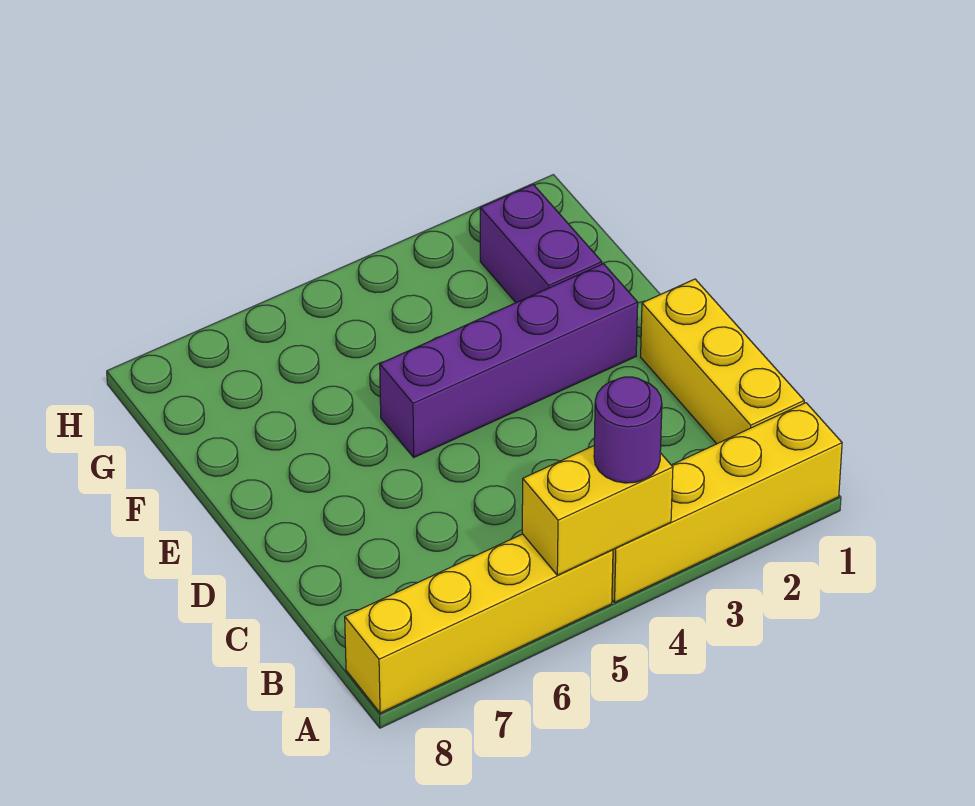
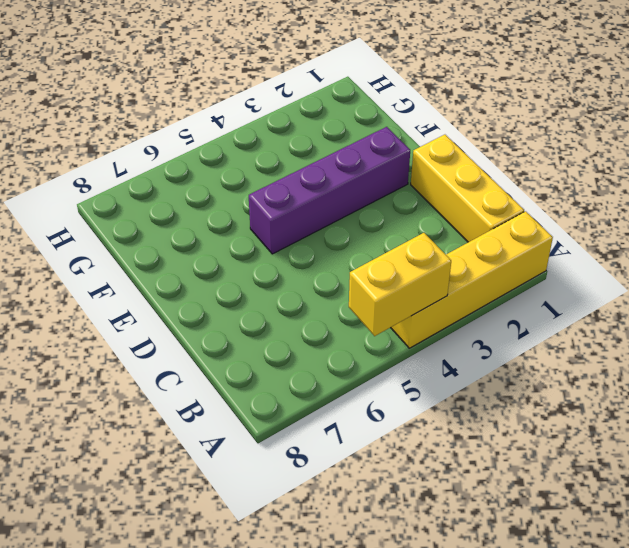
none -> yellow brick A5:A8 level 1
none -> purple brick F2:G2 level 1

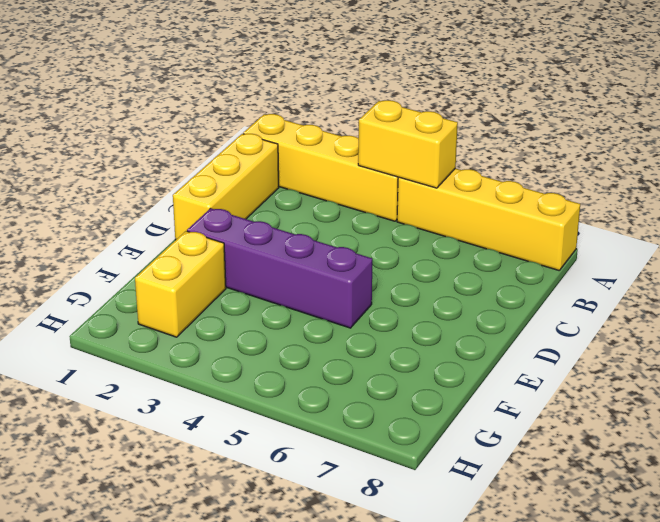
yellow brick F2:G2 level 1 -> purple brick F2:G2 level 1
none -> purple round brick A4 level 3

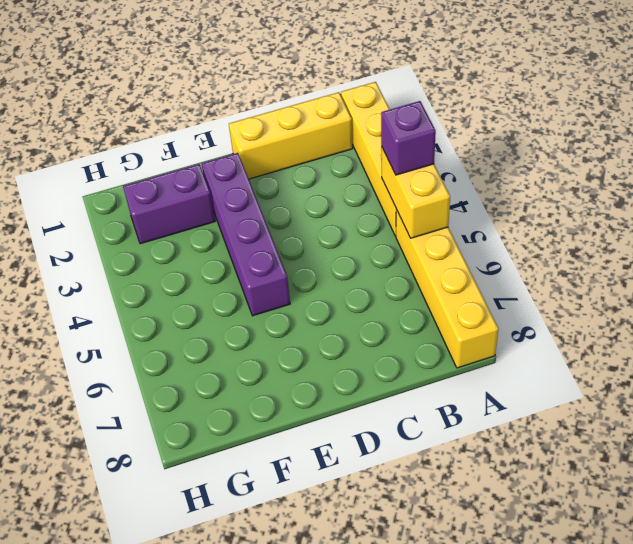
purple brick A4 level 3 -> purple round brick A4 level 3

